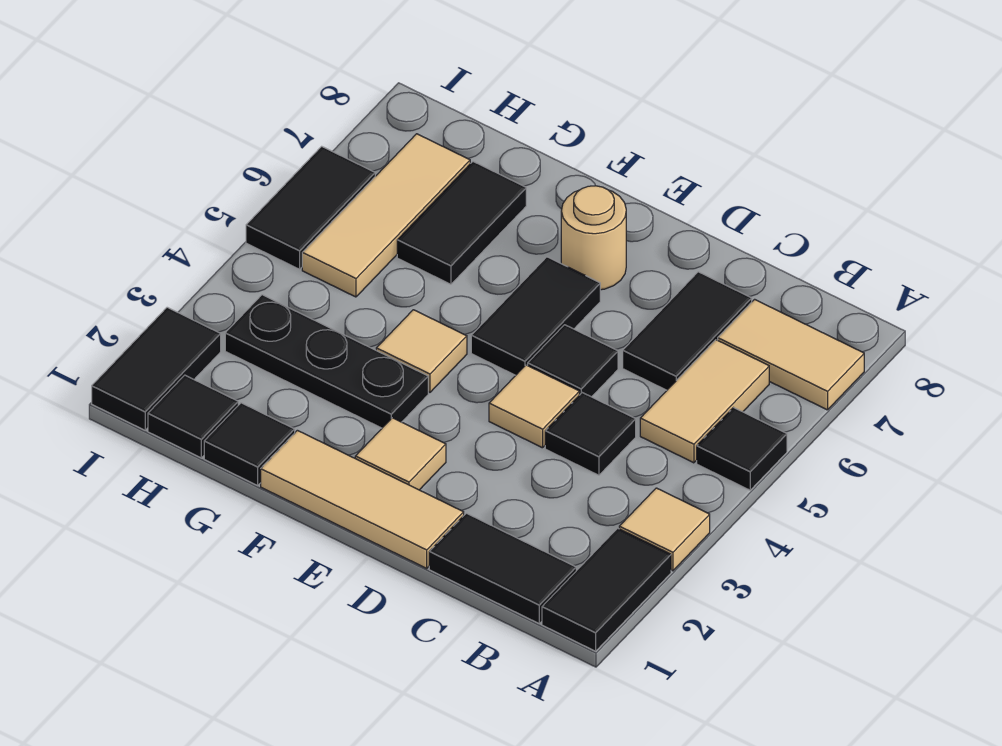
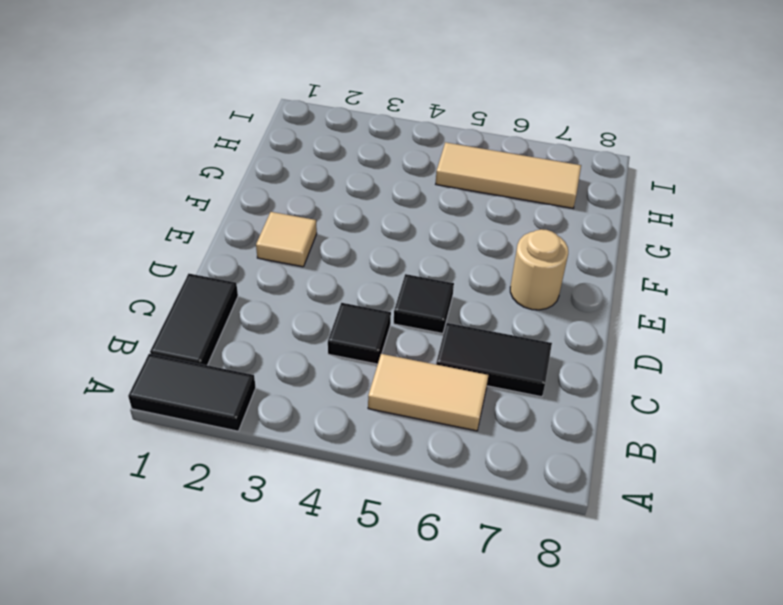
none -> tan tile A3 level 1
none -> black tile A5 level 1
none -> tan tile A7:B7 level 1

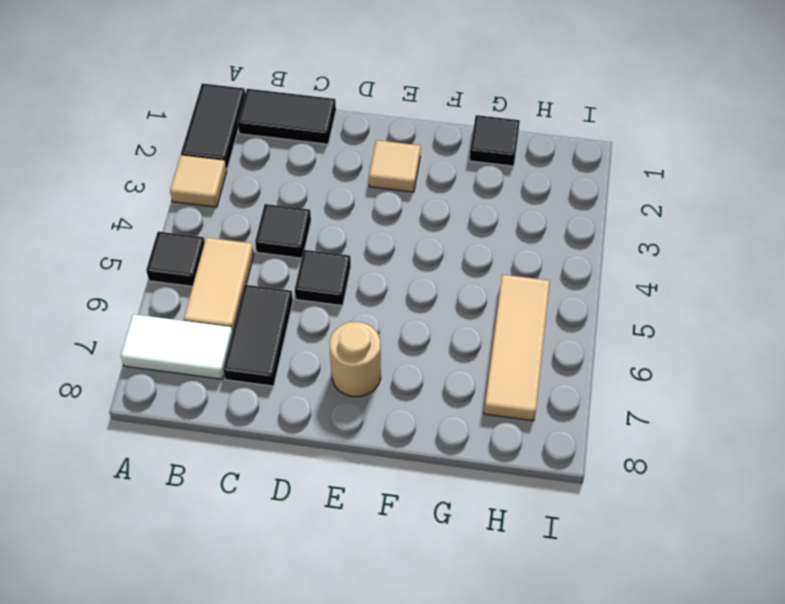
white tile A7:B7 level 1 -> tan tile A7:B7 level 1
none -> tan tile D1:F1 level 1
none -> tan tile D4 level 1
none -> black tile E5:E6 level 1

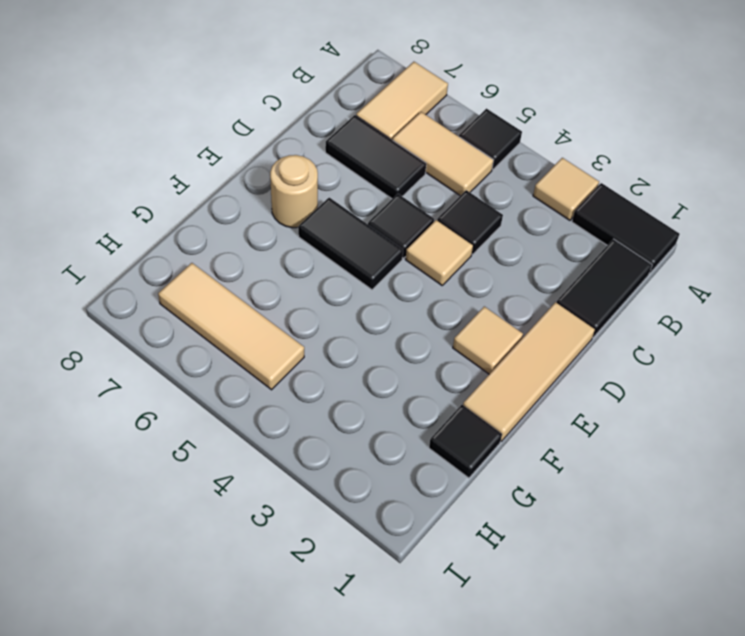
none -> black plate F3:H3 level 1
none -> tan tile F4 level 1
none -> black tile G6:G7 level 1

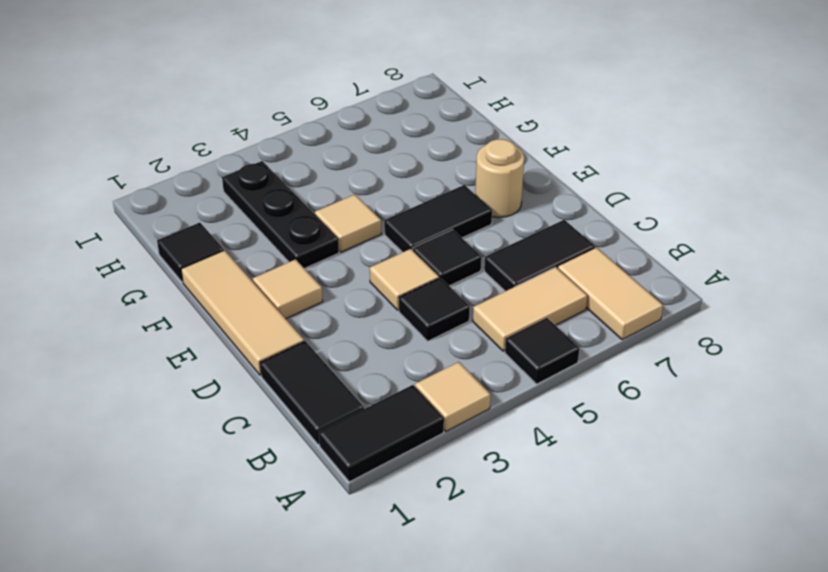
none -> black tile G6:G7 level 1
none -> black tile H1 level 1
none -> tan tile H5:H7 level 1

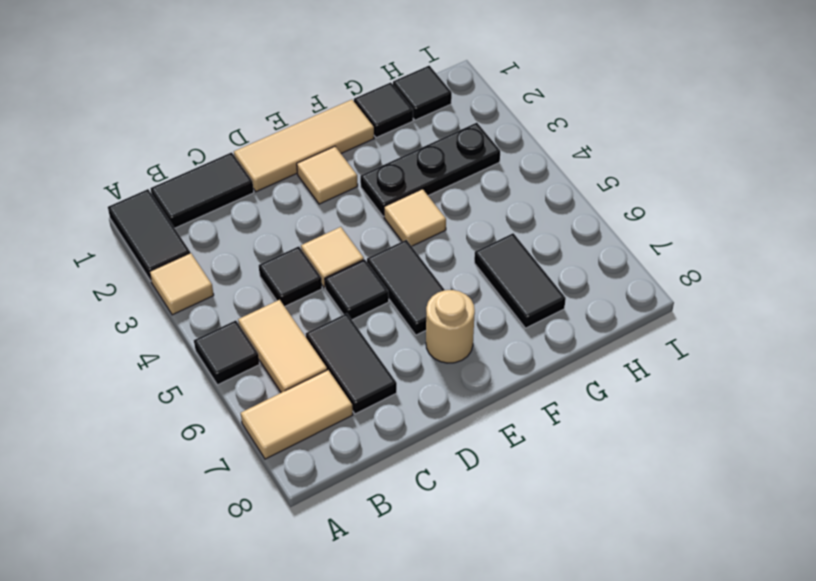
none -> tan tile H5:H7 level 1
none -> black tile I1:I2 level 1
none -> black tile I5:I6 level 1

